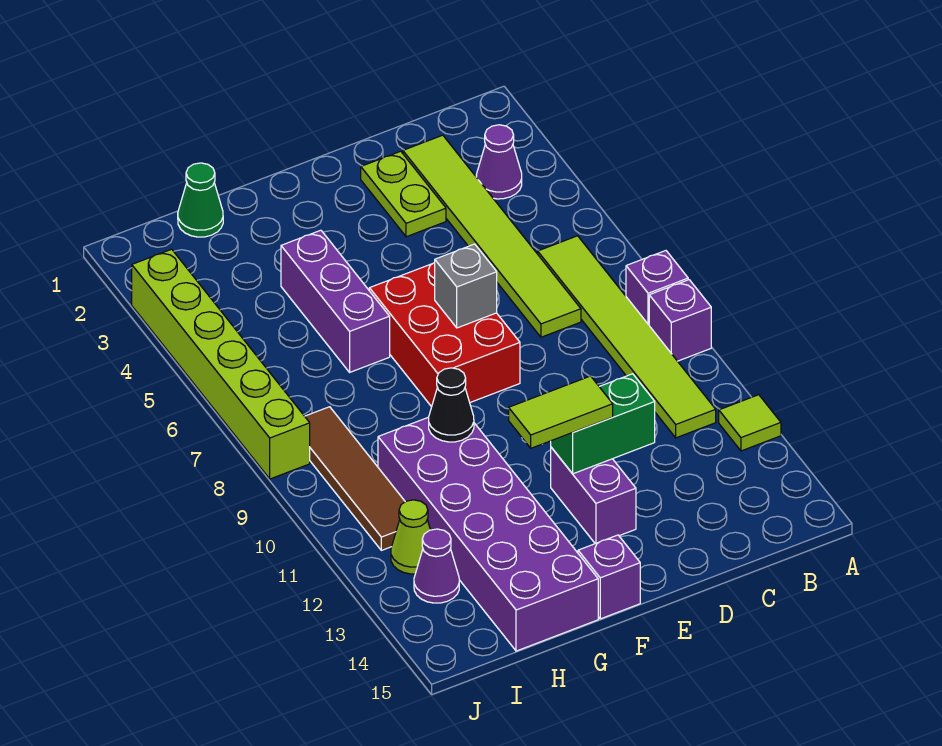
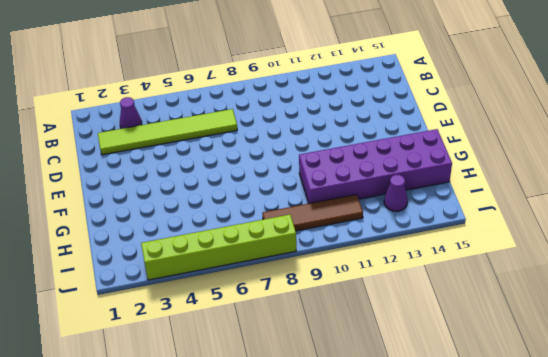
none -> purple brick A8 level 1
none -> purple brick A9 level 1
none -> lime tile A12 level 1

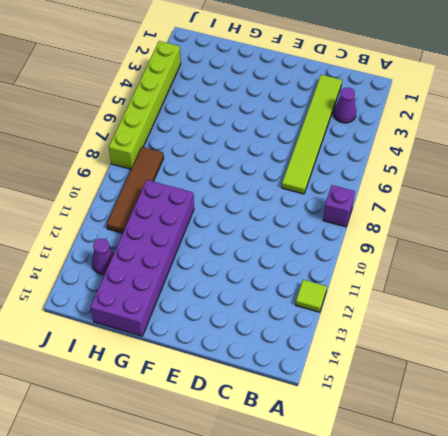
none -> purple brick A9 level 1
none -> lime tile B6:B11 level 1
none -> lime plate D2:D3 level 1

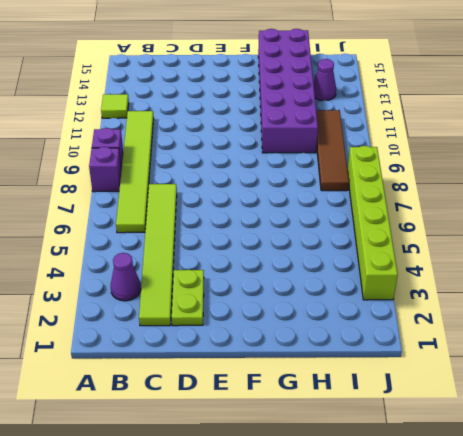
none -> red brick E6:F8 level 1
none -> purple brick E12:E13 level 1
none -> purple brick F15 level 1

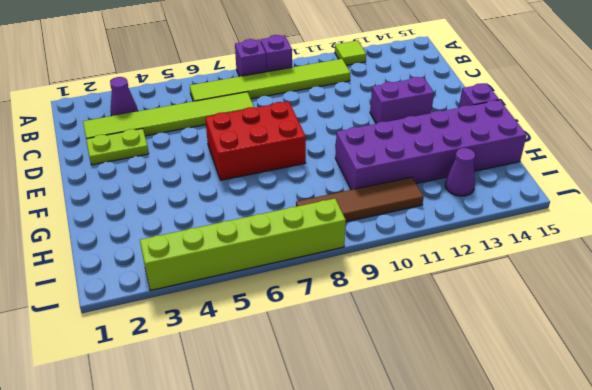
none -> purple brick G4:G6 level 1
none -> green cone H1 level 1
none -> lime cone I12 level 1

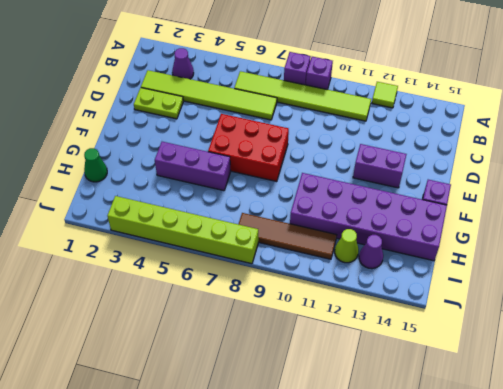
none -> green brick D12:E12 level 2
none -> grey brick E7 level 2
none -> black cone G10 level 2

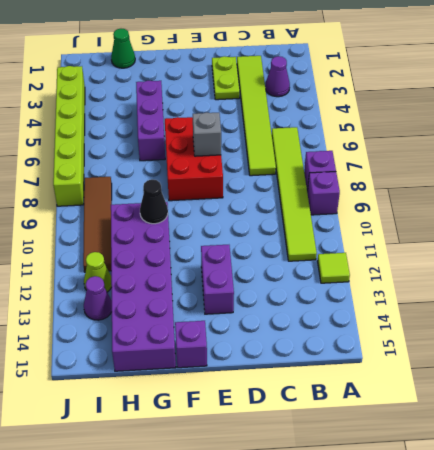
none -> green brick D12:E12 level 2
none -> lime tile E12:F12 level 3

